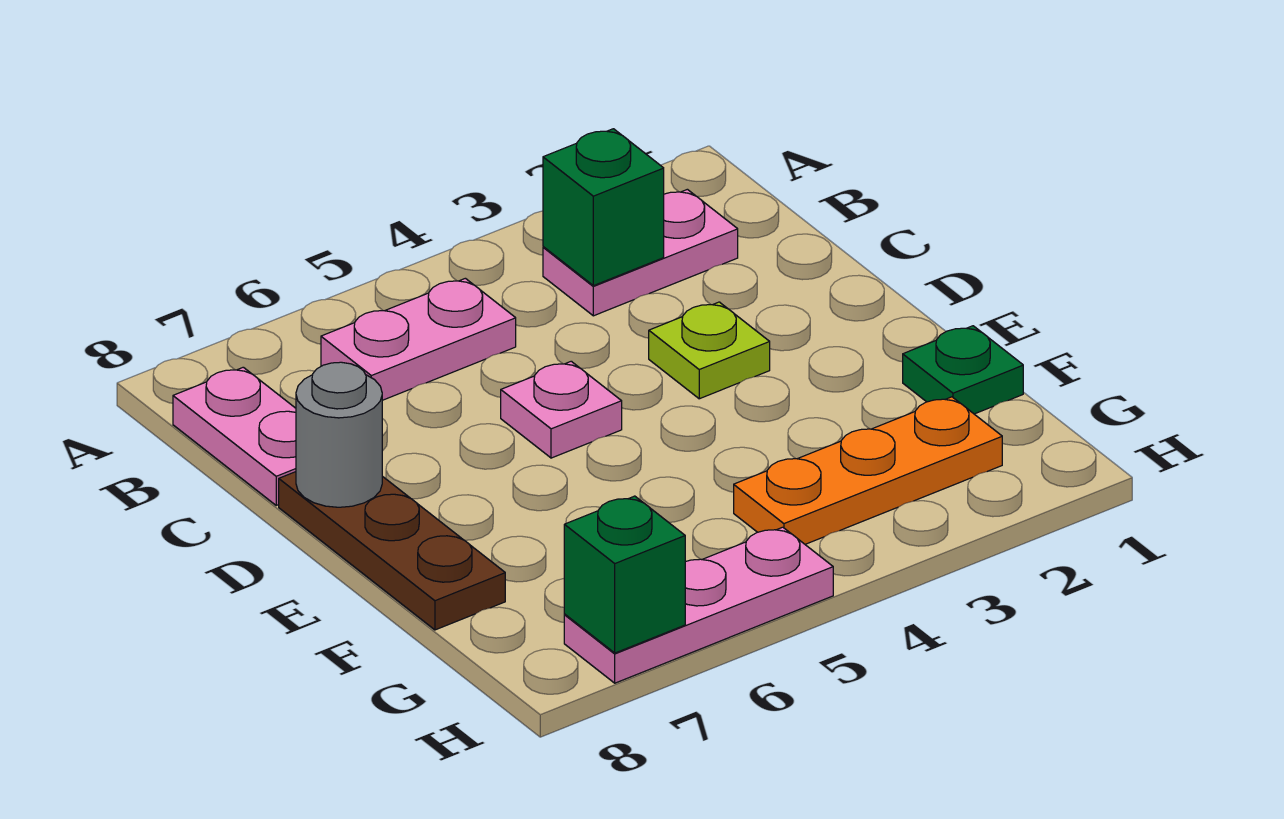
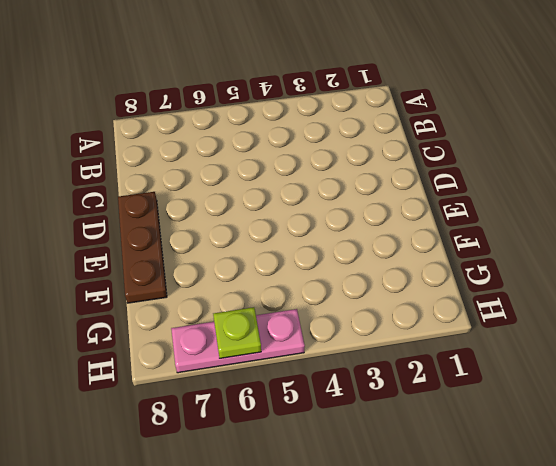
lime plate H6 level 2 -> lime plate D3 level 1
none -> pink plate B2:B3 level 1
none -> pink plate B5:B6 level 1
none -> pink plate B8:C8 level 1

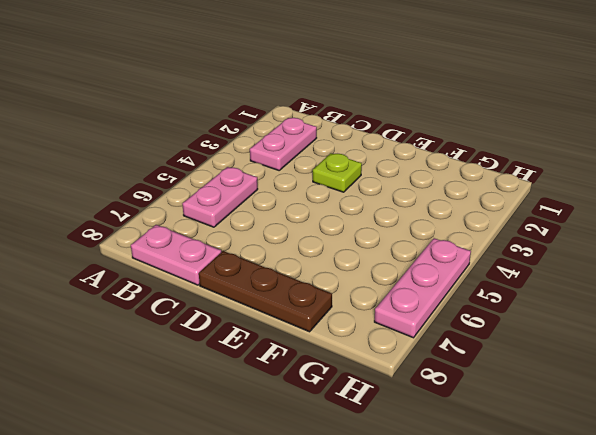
none -> pink plate D5 level 1
none -> green plate F1 level 1
none -> orange plate G2:G4 level 1

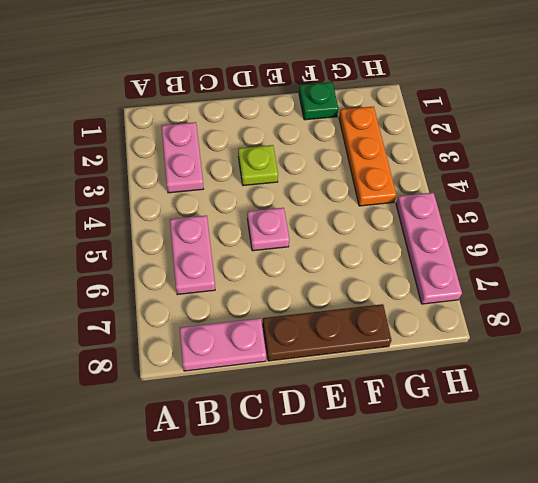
none -> green brick B3 level 2
none -> grey round brick D8 level 2
none -> green brick H7 level 2

